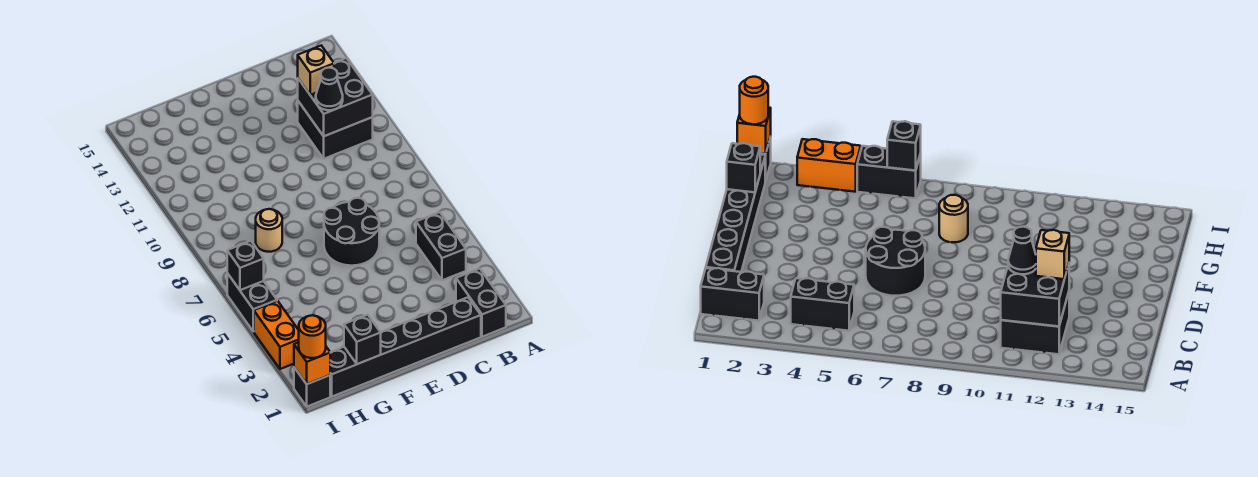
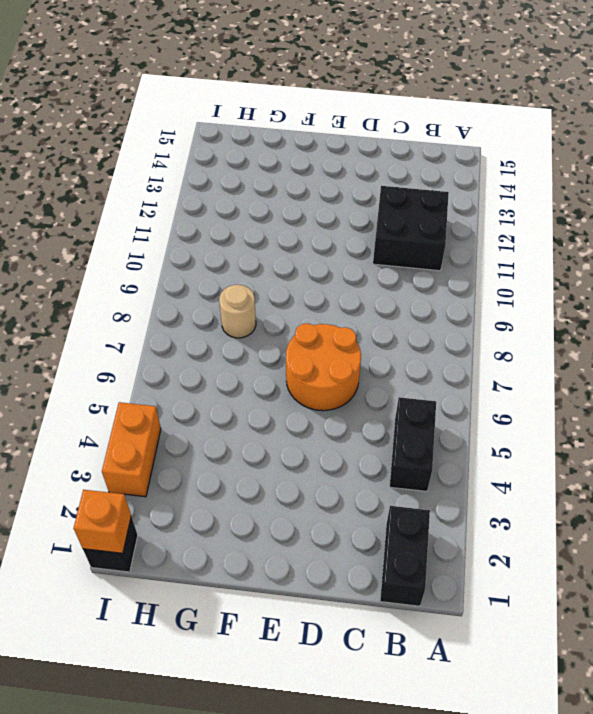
orange round brick D6:E7 level 1 -> black round brick D6:E7 level 1
none -> black brick C1:H1 level 1
none -> black brick I5:I6 level 1
none -> black brick B11:C12 level 2

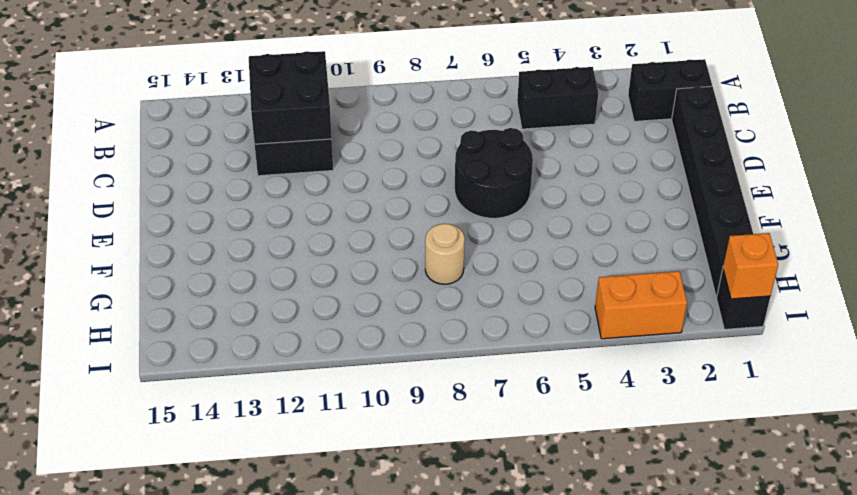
none -> black brick I5:I6 level 1
none -> black brick G1 level 2
none -> black brick I6 level 2

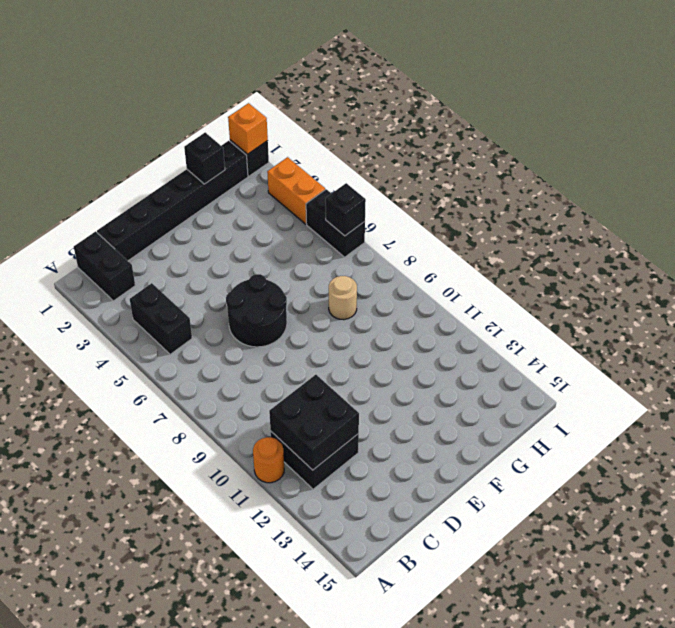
orange round brick A11 level 1 -> orange round brick I1 level 3
none -> black cone C11 level 3
none -> tan brick C12 level 3

